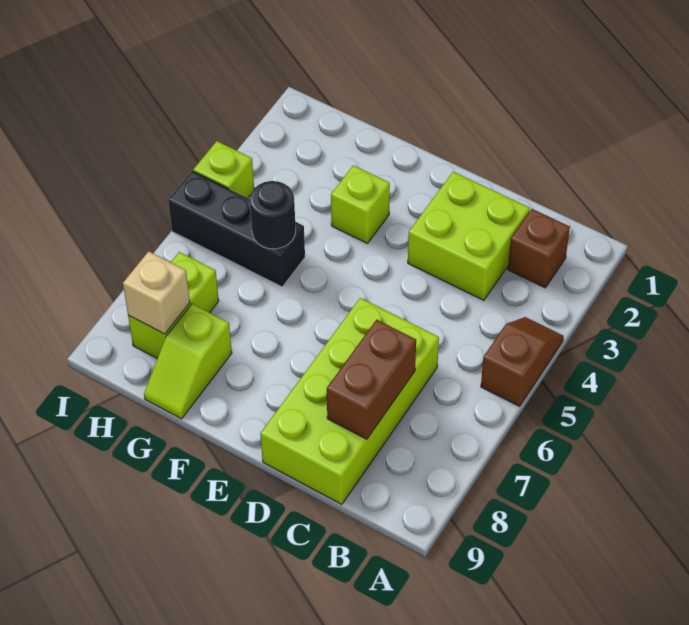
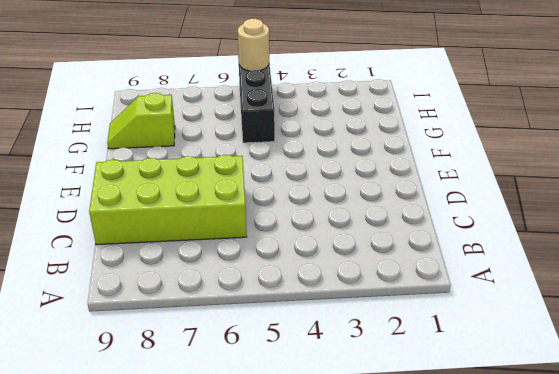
tan round brick I5 level 2 -> none
none -> brown slope A4:A5 level 1 top 5
none -> brown brick B2 level 1
none -> lime brick C2:D3 level 1

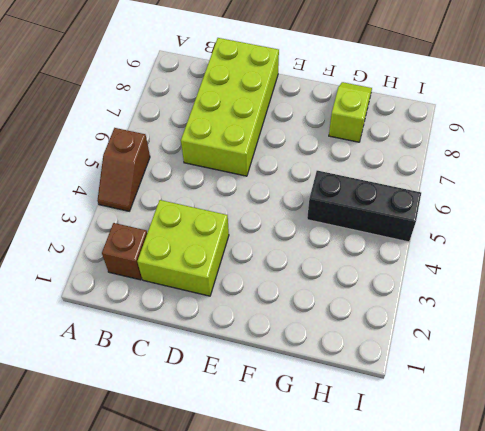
none -> lime brick F3 level 1
none -> lime brick H7:H8 level 1
none -> lime brick I4 level 1

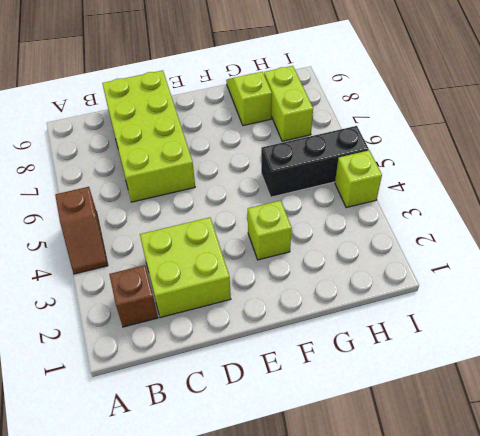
none -> brown brick C7:C8 level 2
none -> black round brick G5 level 2
none -> tan brick H8 level 2

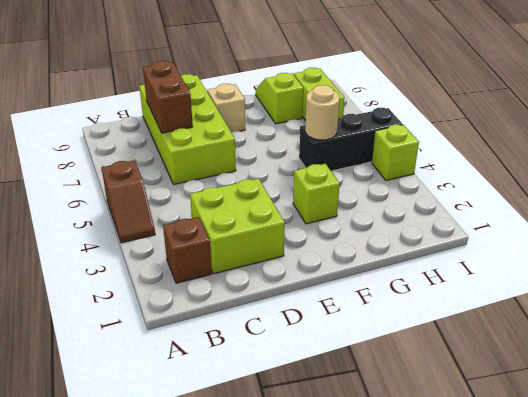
tan brick E8 level 1 -> tan brick H8 level 2
tan round brick G5 level 2 -> black round brick G5 level 2

